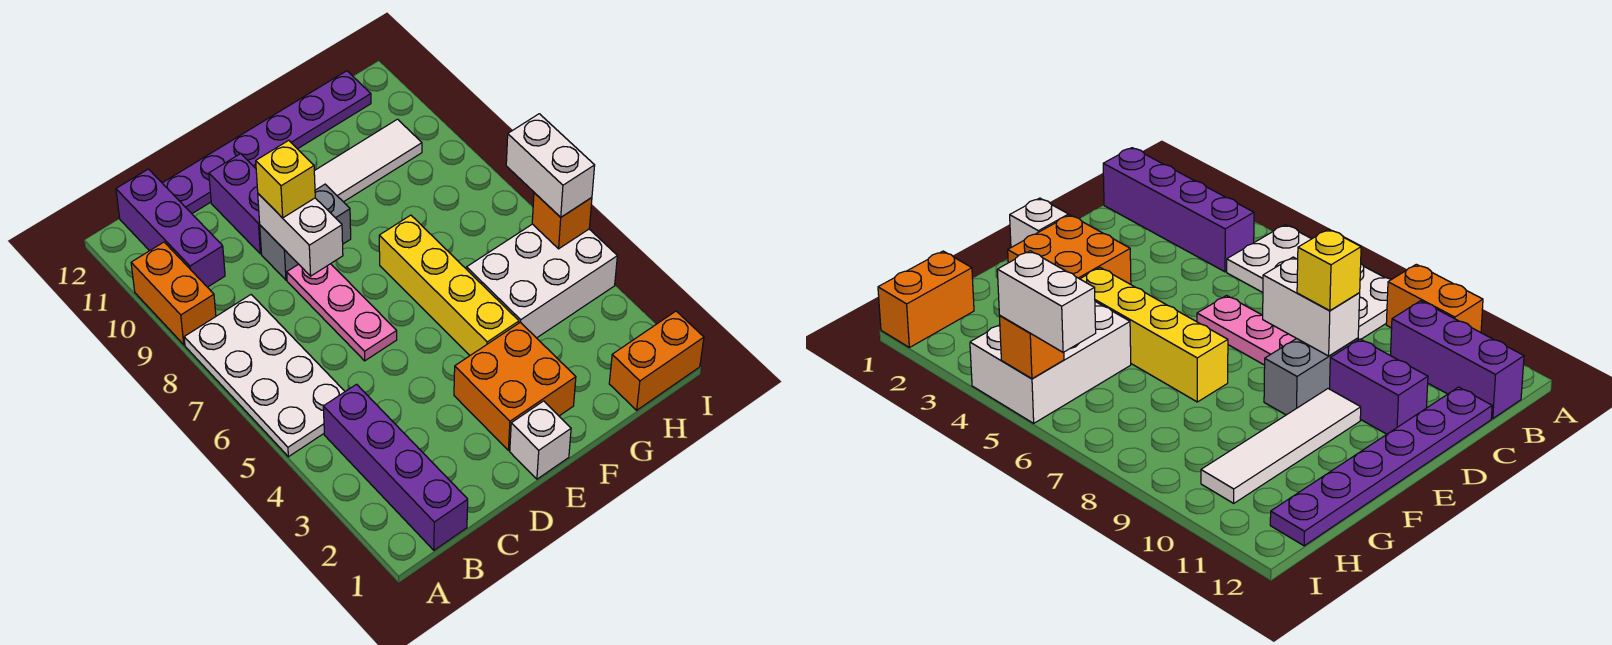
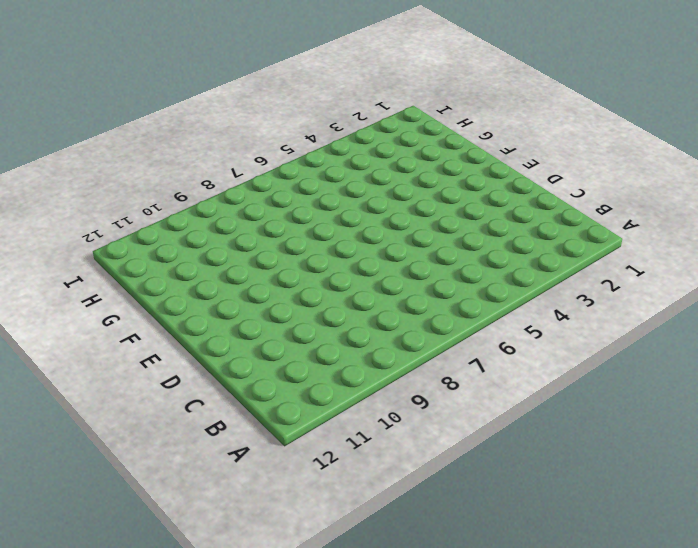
none -> white plate A5:B8 level 1
none -> orange brick A9:A10 level 1
none -> purple brick B1:B4 level 1

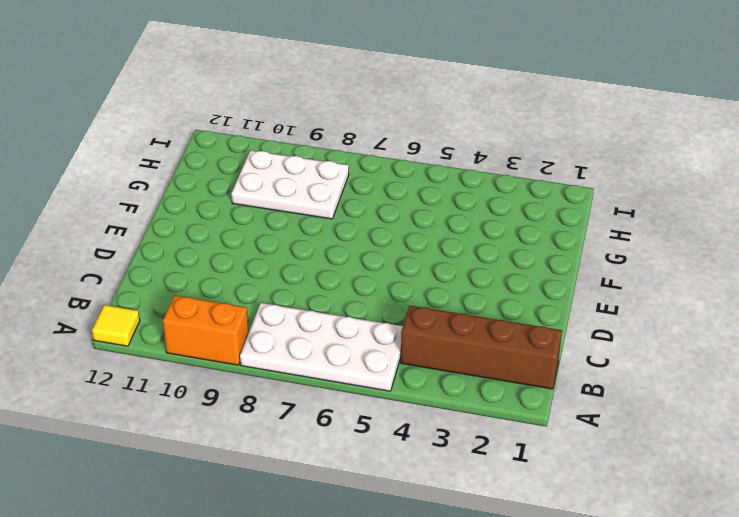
yellow tile A12 level 1 -> none
brown brick B1:B4 level 1 -> purple brick B1:B4 level 1
white plate G8:H10 level 1 -> white tile E10:H10 level 1
none -> purple brick B10:B12 level 1
none -> purple plate C12:H12 level 1
none -> pink plate D6:D8 level 1

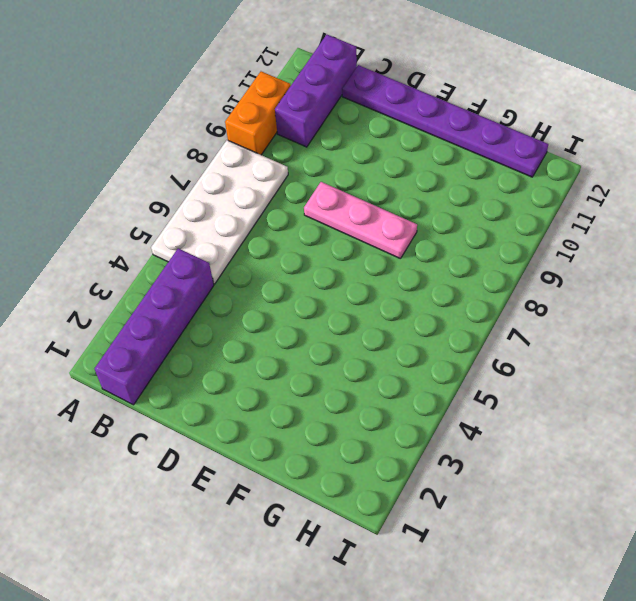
pink plate D8:F8 level 1 -> pink plate D6:D8 level 1
none -> grey brick D9:E9 level 1
none -> purple brick D10:D11 level 1
none -> white brick E1 level 1

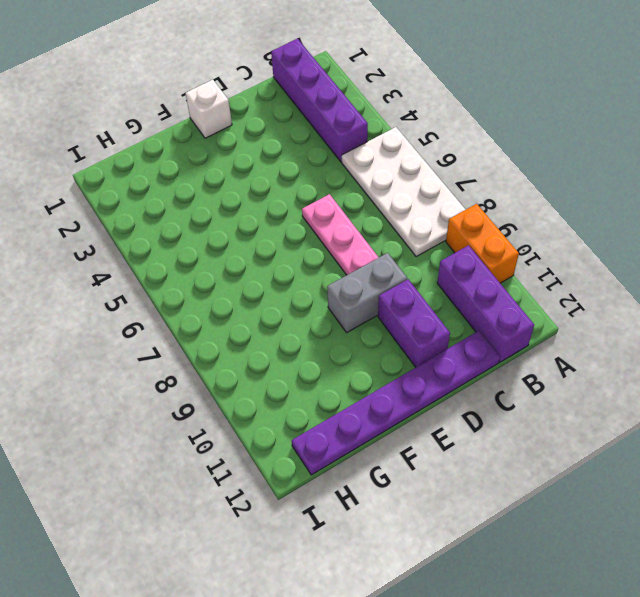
none -> orange brick E2:F3 level 1
none -> white tile E10:H10 level 1
none -> yellow brick F4:F7 level 1

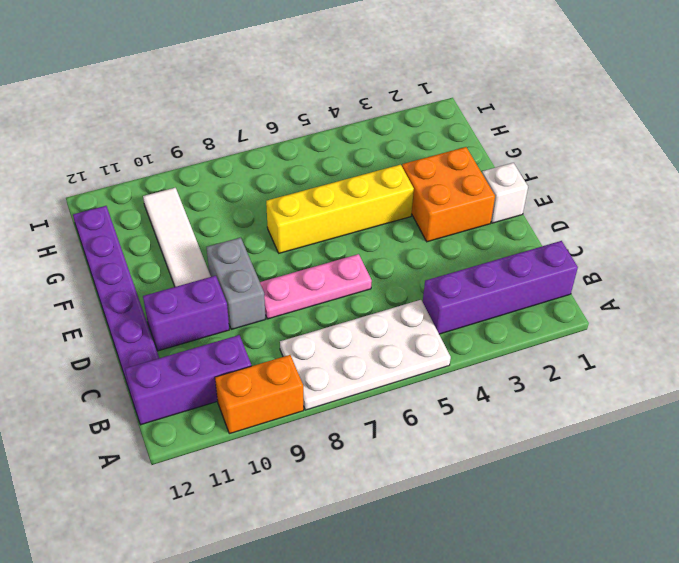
none -> white brick G4:I5 level 1
none -> orange brick H1:I1 level 1
none -> white brick D8:D9 level 2

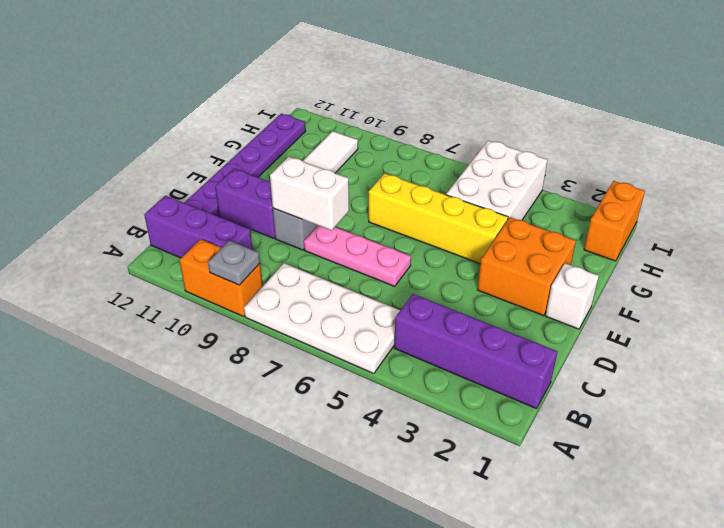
grey plate A9 level 2 -> none
none -> orange brick I5 level 2
none -> yellow brick D9 level 3
none -> white brick I5:I6 level 3

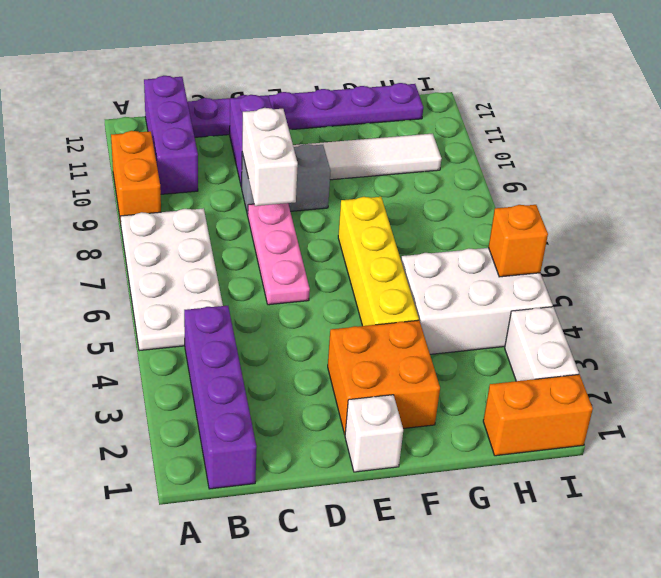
white brick I2:I3 level 1 -> white brick I5:I6 level 3
none -> yellow brick D9 level 3

